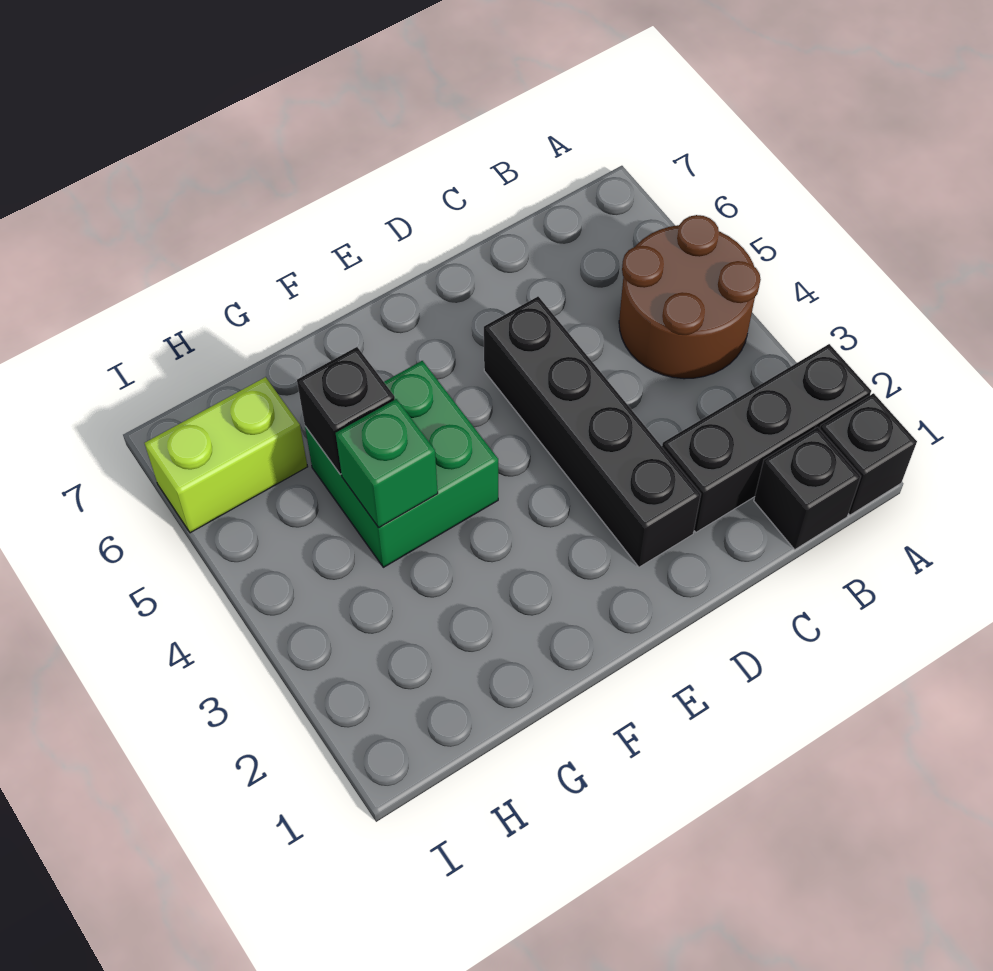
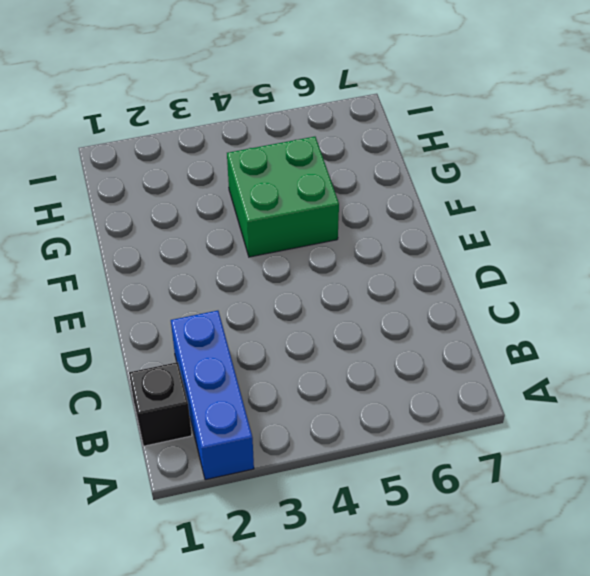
blue brick A2:C2 level 1 -> black brick A2:C2 level 1
none -> black brick A1 level 1
none -> brown round brick A4:B5 level 1

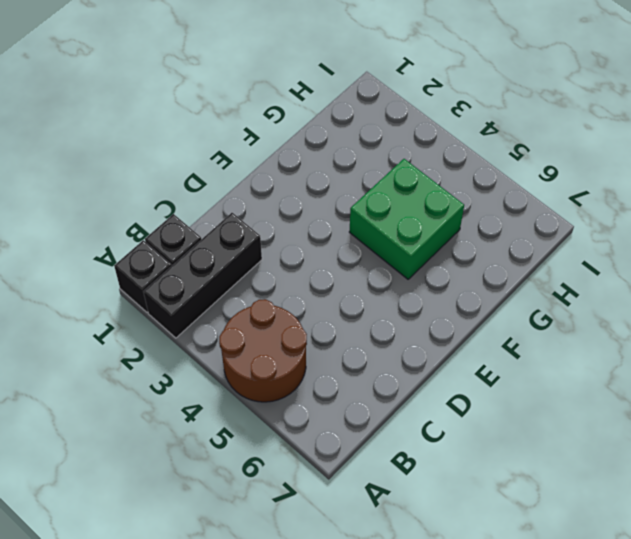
none -> black brick D2:D5 level 1
none -> lime brick H6:I6 level 1

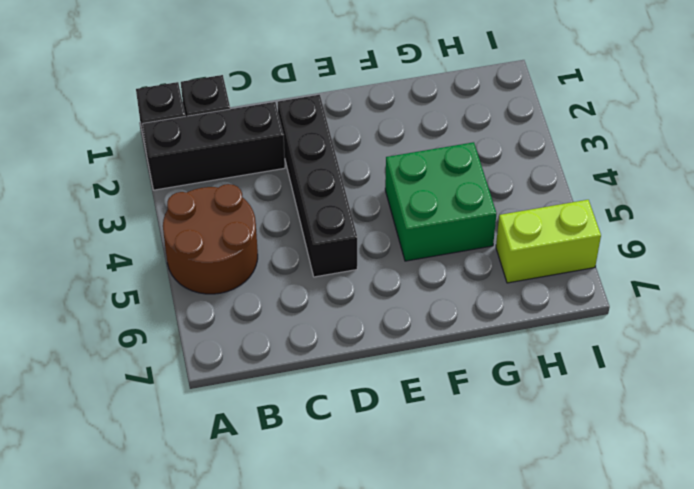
none -> green brick G4 level 2
none -> black brick G5 level 2

